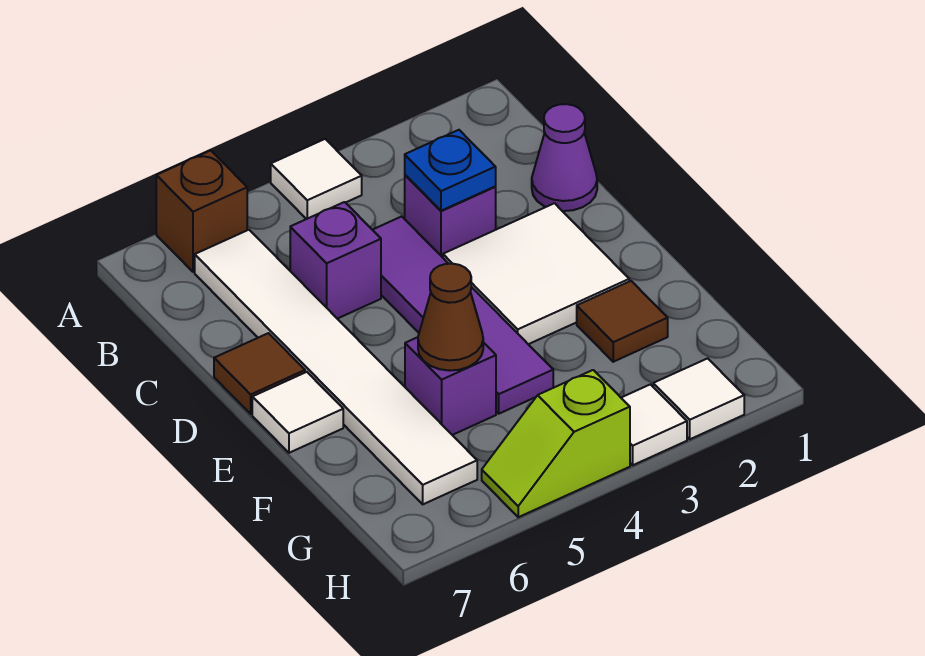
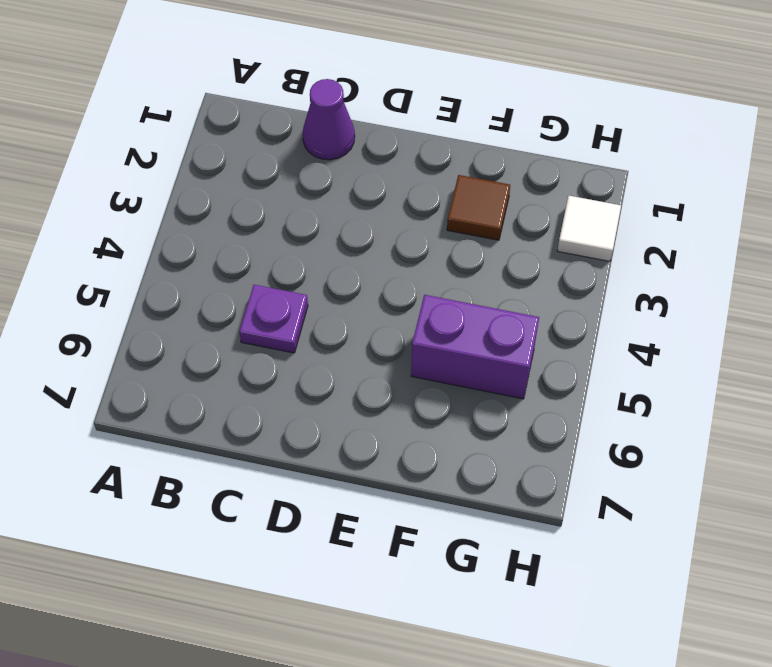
purple plate C5 level 1 -> purple brick C5 level 1
purple brick F5:G5 level 1 -> purple brick F5 level 1
none -> white tile A4 level 1
none -> brown brick A6 level 1
none -> white tile B6:G6 level 1

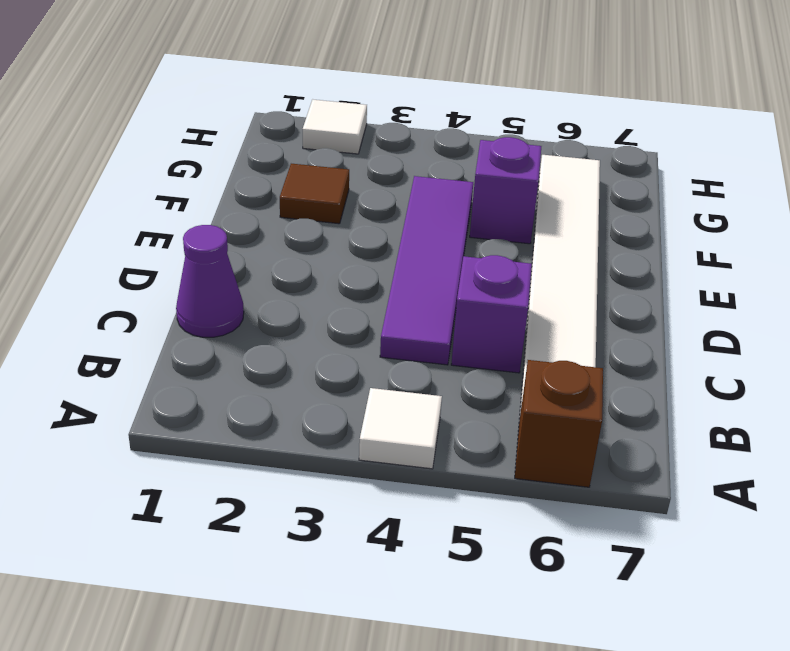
none -> purple brick C3 level 1
none -> white tile D2:E3 level 1
none -> brown tile D7 level 1

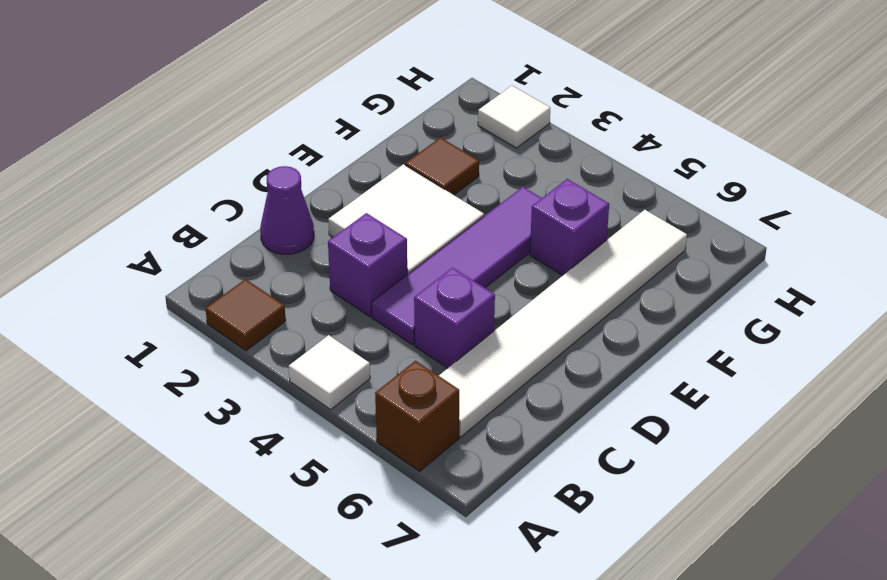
brown tile A2 level 1 -> brown tile D7 level 1
none -> white tile E7 level 1
none -> white tile H3 level 1
none -> lime slope H4:H5 level 1 top 4

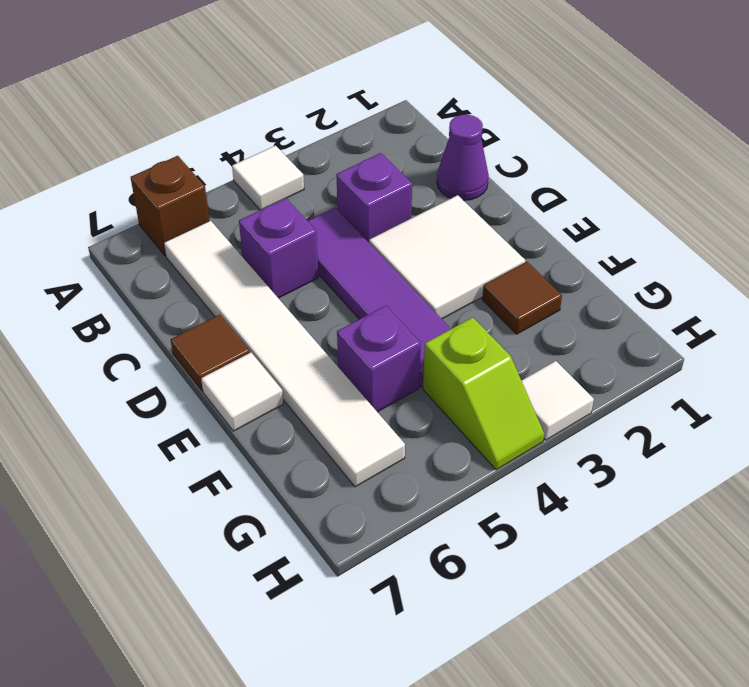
lime slope G4:H4 level 1 top G -> lime slope H4:H5 level 1 top 4
none -> white tile H2 level 1
none -> blue plate C3 level 2
none -> brown cone F5 level 2

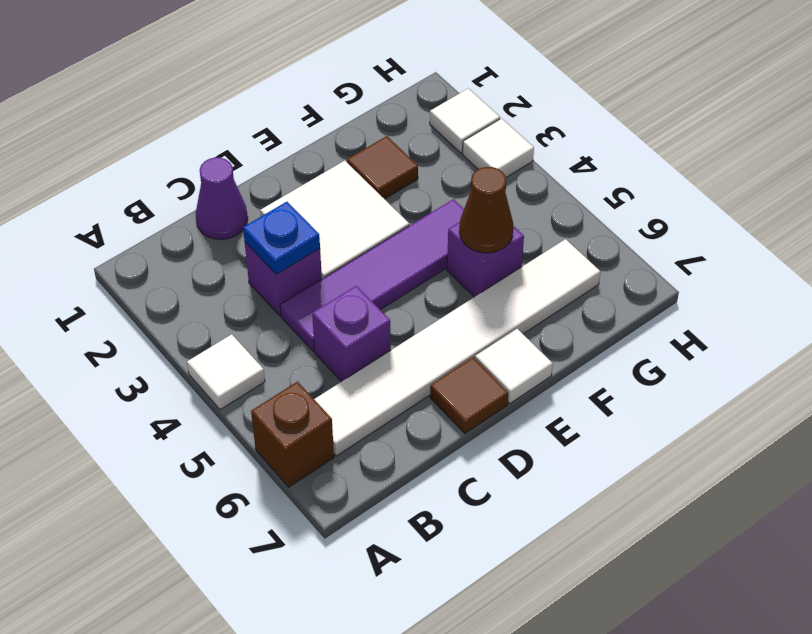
none -> lime slope H4:H5 level 1 top 4

